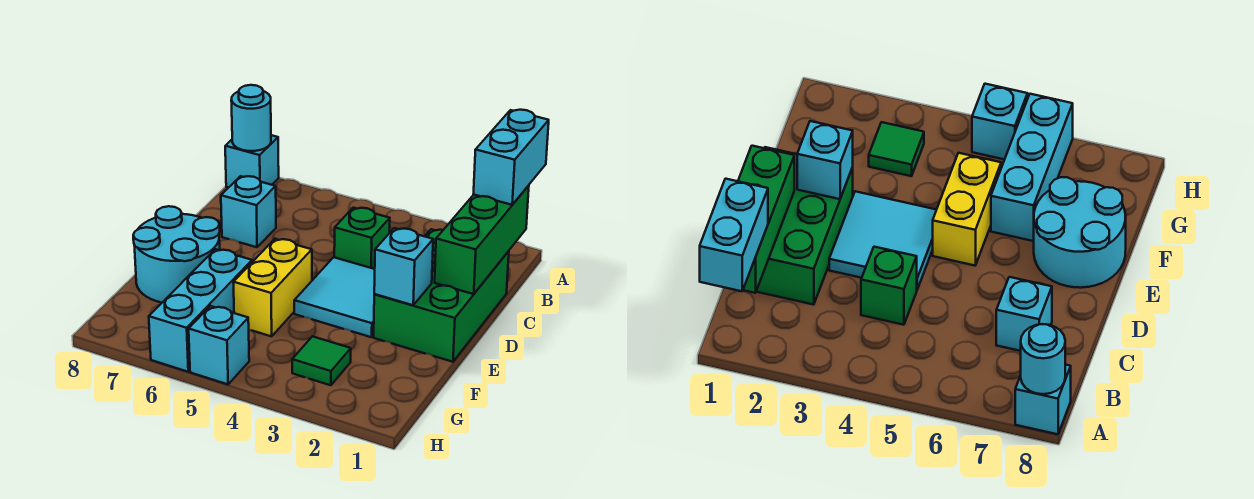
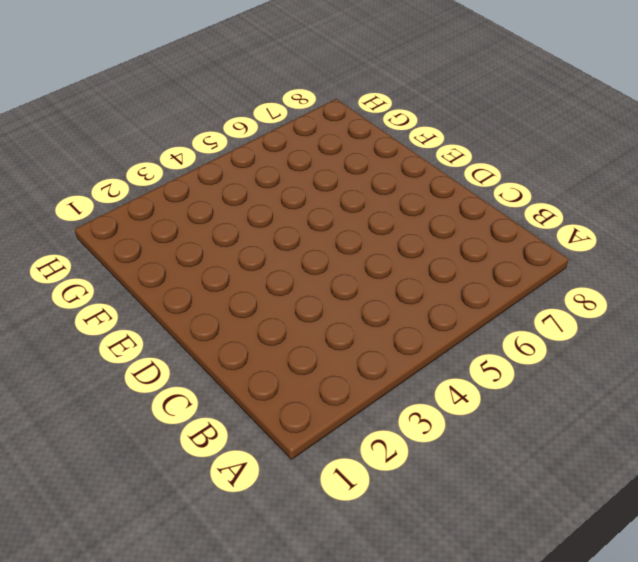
none -> cyan brick A8 level 1
none -> green brick C1:E2 level 1
none -> green brick C4 level 1

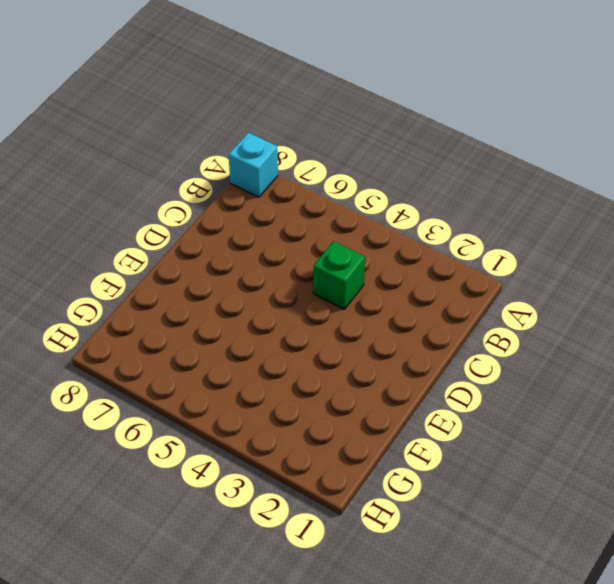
none -> green brick C1:E2 level 1
none -> cyan brick C7 level 1
none -> cyan tile D3:E4 level 1

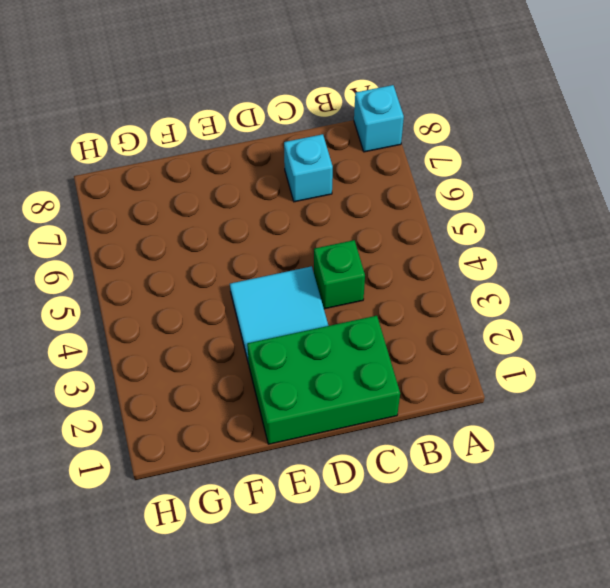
none -> yellow brick E5:F5 level 1
none -> cyan round brick E7:F8 level 1
none -> cyan brick F6:H6 level 1

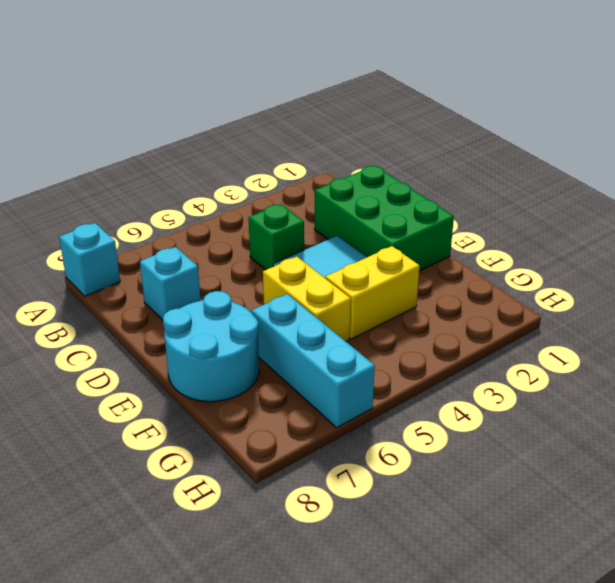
yellow brick F3:F4 level 1 -> none
none -> green tile G3 level 1
none -> cyan brick H5 level 1
none -> cyan round brick A8 level 2

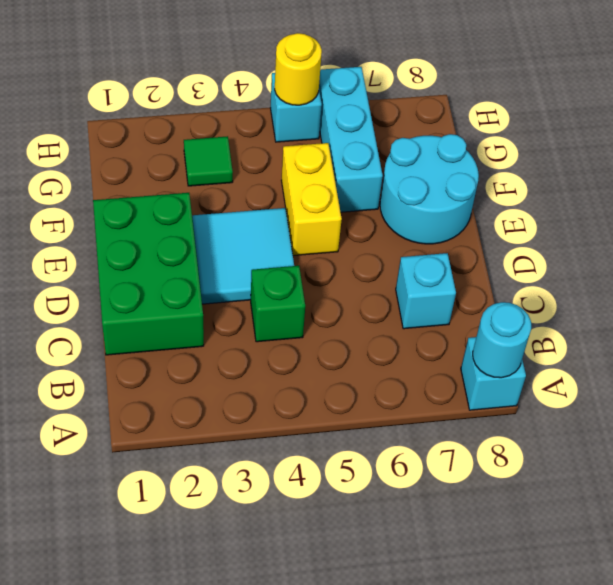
yellow round brick H5 level 2 -> none
none -> green brick B1:D1 level 2
none -> cyan brick E2 level 2
none -> cyan brick A1:B1 level 3

